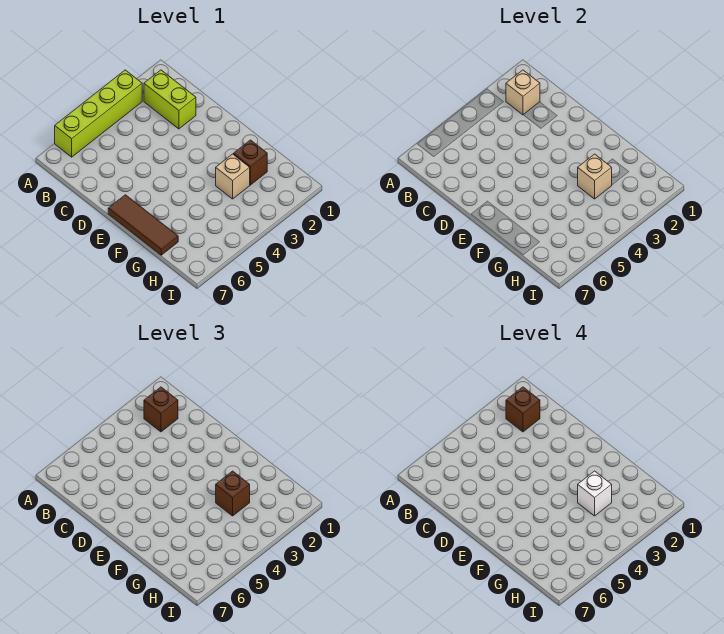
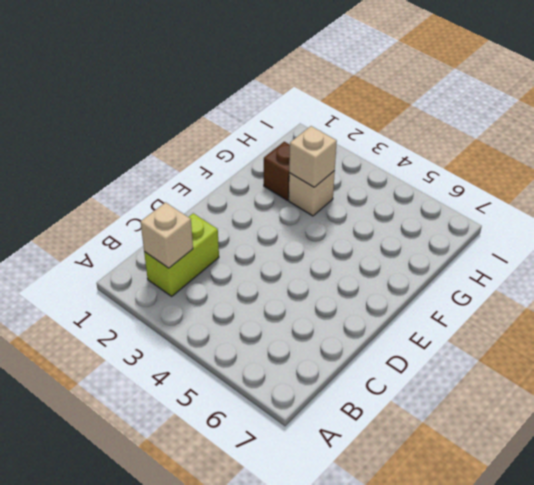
none -> lime brick A3:A6 level 1
none -> brown tile E7:G7 level 1

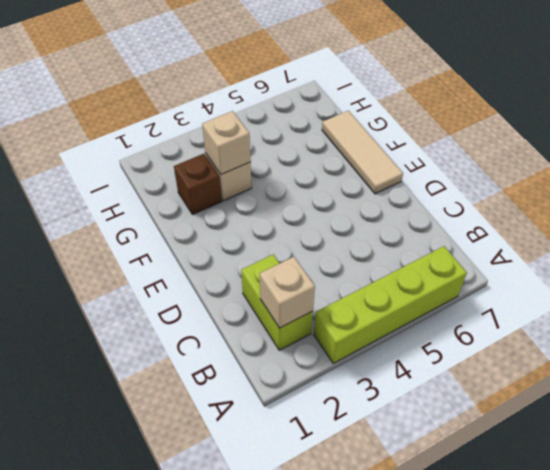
tan tile E7:G7 level 1 -> brown tile E7:G7 level 1
none -> brown brick B2 level 3
none -> brown brick G3 level 3

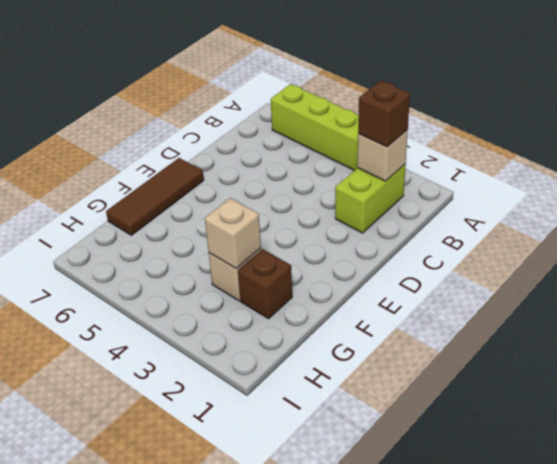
none -> brown brick G3 level 3
none -> brown brick B2 level 4

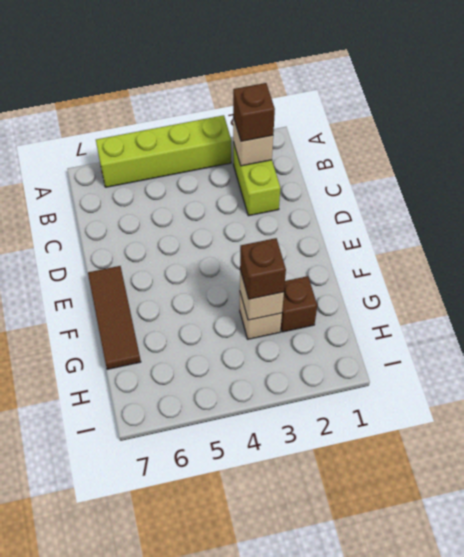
none -> brown brick B2 level 4
none -> white brick G3 level 4

